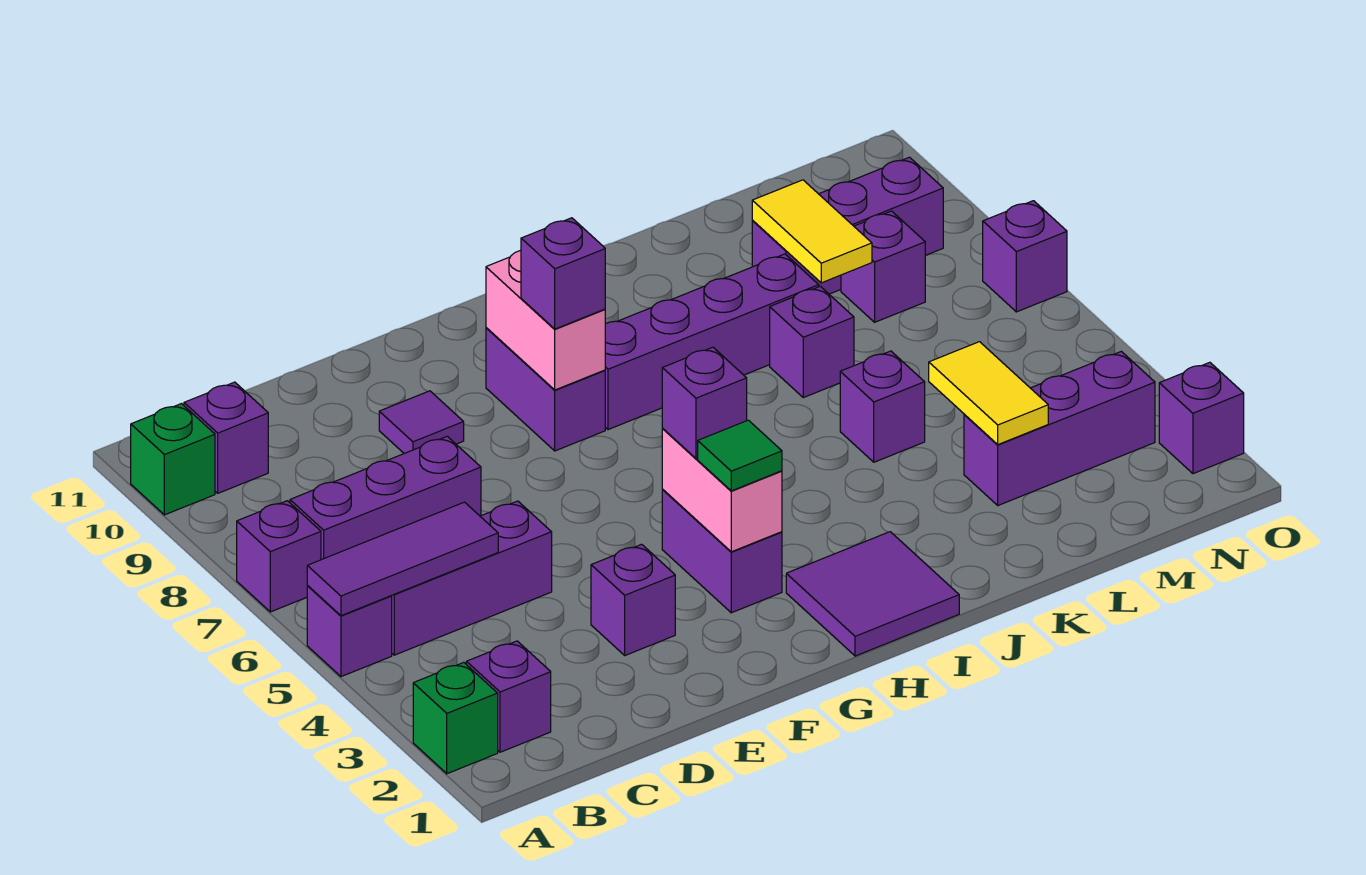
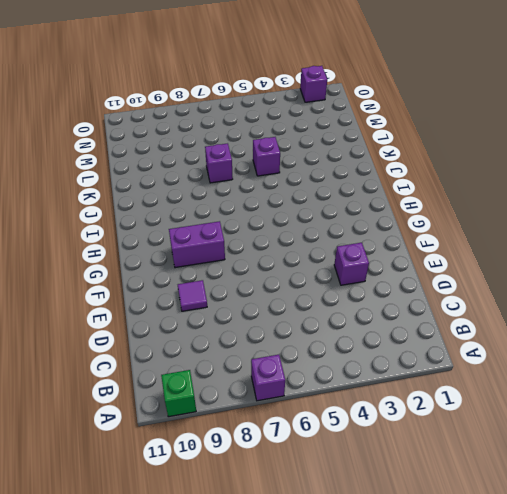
none -> green brick A2 level 1
none -> purple brick A5 level 1
none -> purple brick B2 level 1

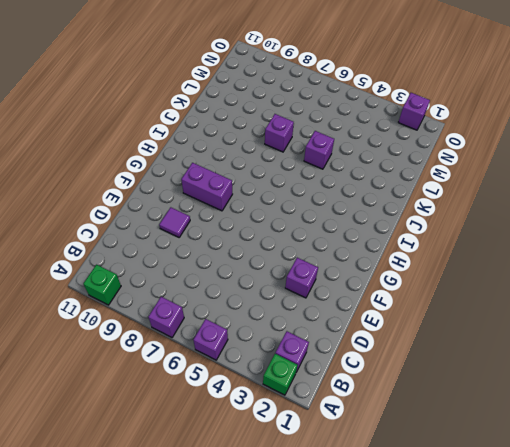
none -> purple brick B5:D5 level 1
none -> purple brick B7:D7 level 1
none -> purple brick B10 level 1

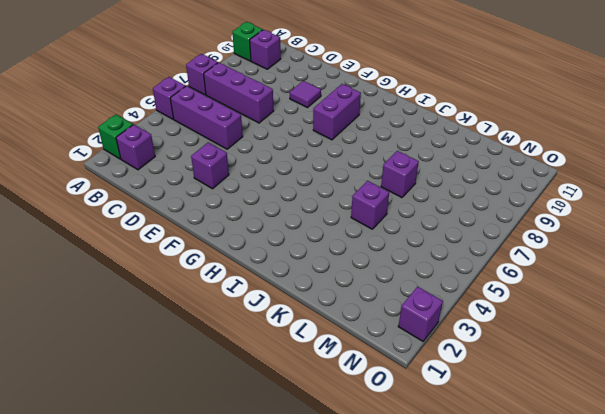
none -> purple brick G3:G4 level 1
none -> purple tile H1:I2 level 1
none -> purple brick H8:K8 level 1

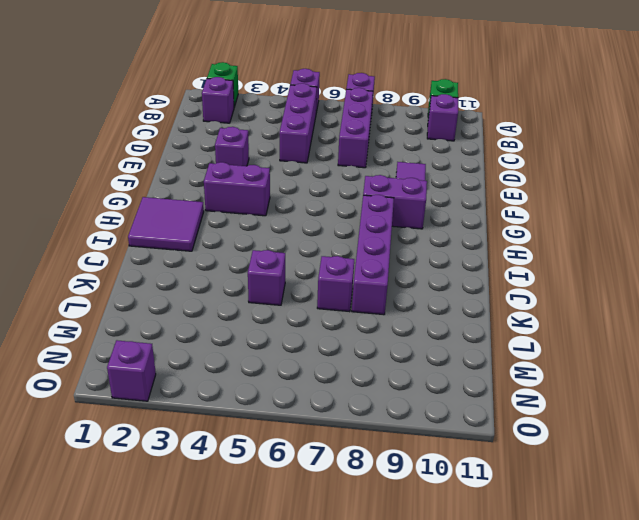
none -> purple brick L3:N3 level 1
none -> purple brick L9:N9 level 1
none -> purple brick M8 level 1

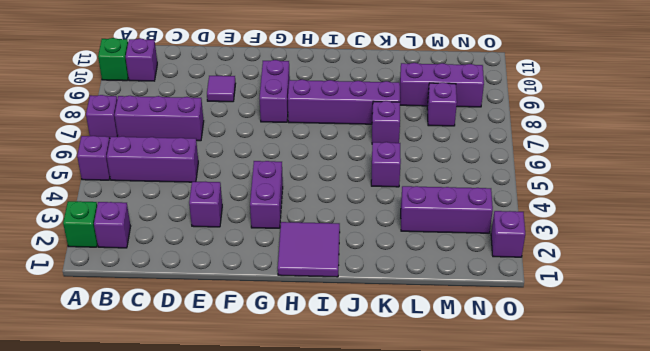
none -> purple brick O7 level 1
none -> purple tile A5:C5 level 2
none -> pink brick G3:G4 level 2

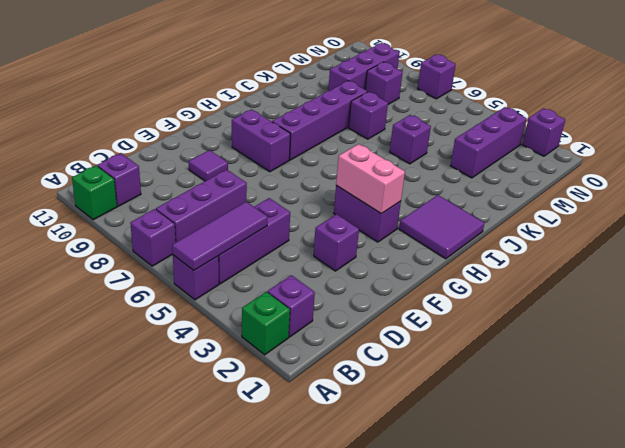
none -> pink brick G8:G9 level 2
none -> yellow tile L3:L4 level 2
none -> yellow tile L8:L9 level 2

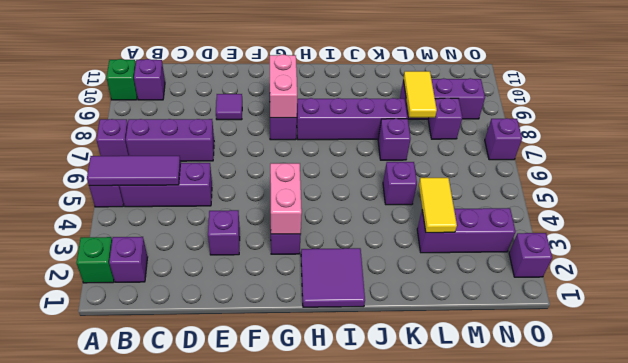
none -> green tile G3 level 3
none -> purple brick G4 level 3
none -> purple brick G8 level 3

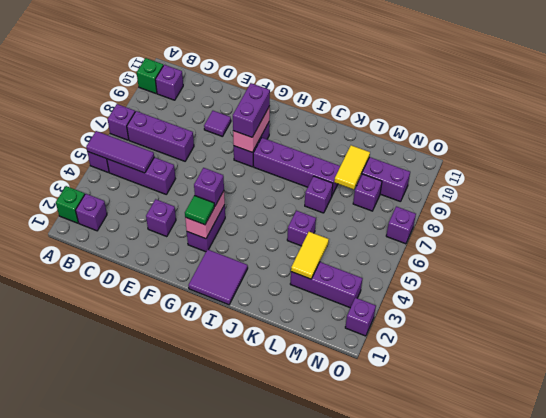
purple brick G8:G9 level 3 -> purple brick G8 level 3

